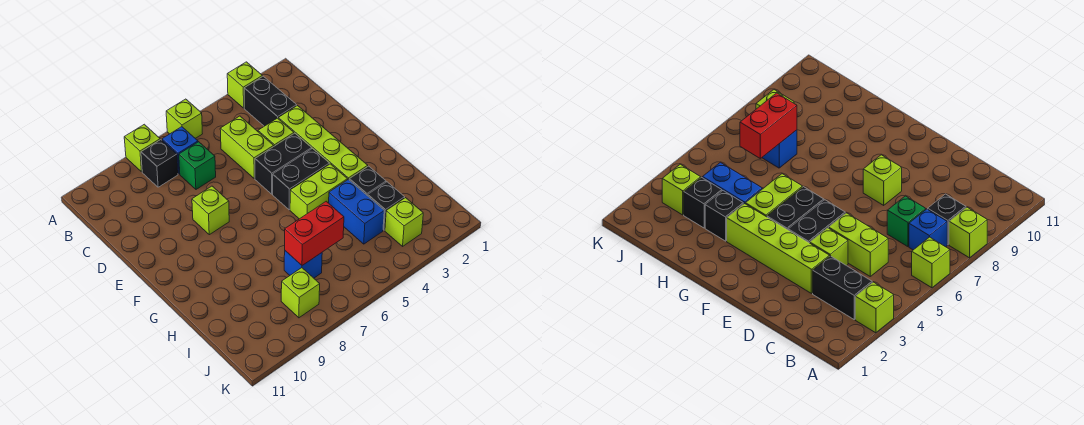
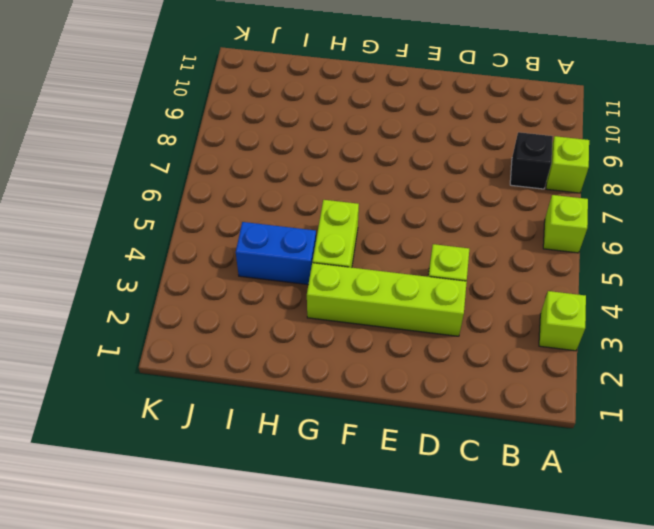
none -> black brick B3:C3 level 1
none -> blue brick B7 level 1
none -> lime brick C5:D5 level 1

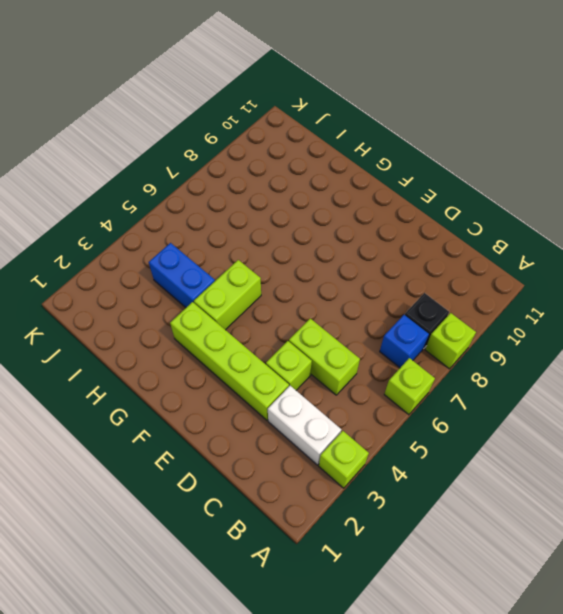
white brick B3:C3 level 1 -> black brick B3:C3 level 1
none -> green brick C7 level 1
none -> black brick E4:E5 level 1
none -> lime brick E8 level 1

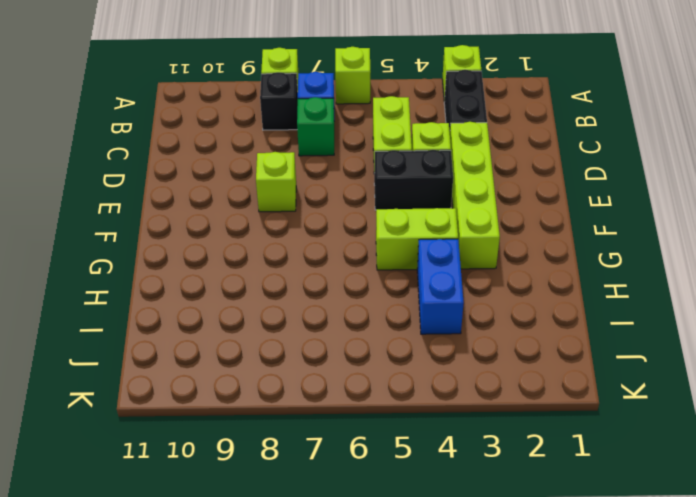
none -> black brick F4:F5 level 1
none -> black brick H3 level 1
none -> black brick I3 level 1

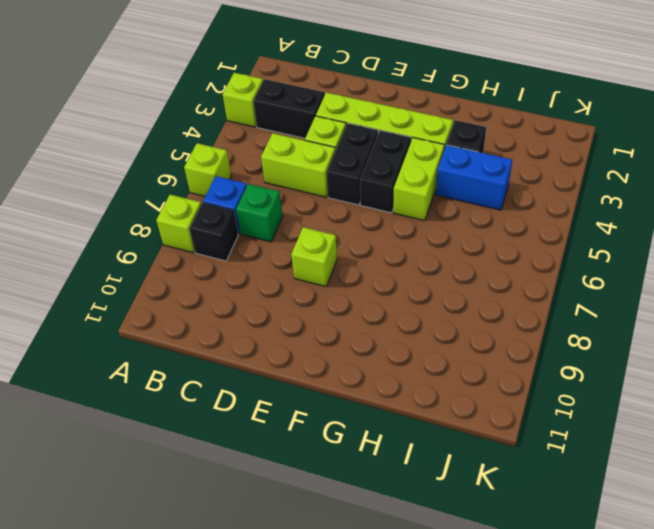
none -> black brick I3 level 1
none -> blue brick I7 level 1
none -> lime brick J3 level 1

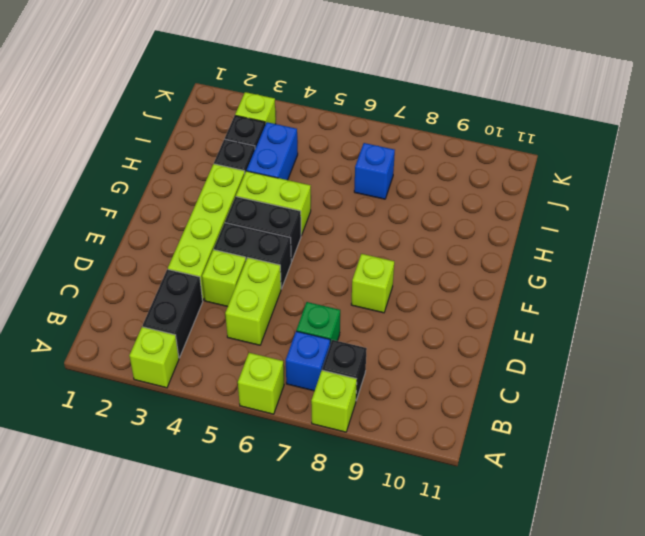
none -> lime brick J8 level 1
none -> red brick I6:I7 level 2

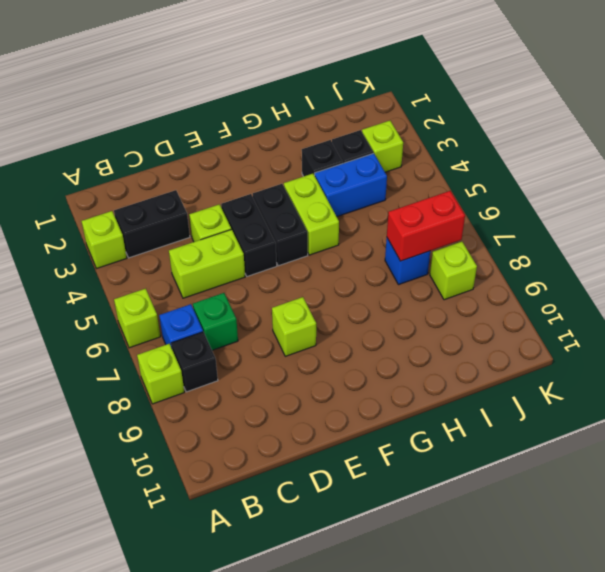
red brick I7:J7 level 2 -> red brick I6:I7 level 2
none -> lime brick D3:G3 level 1

